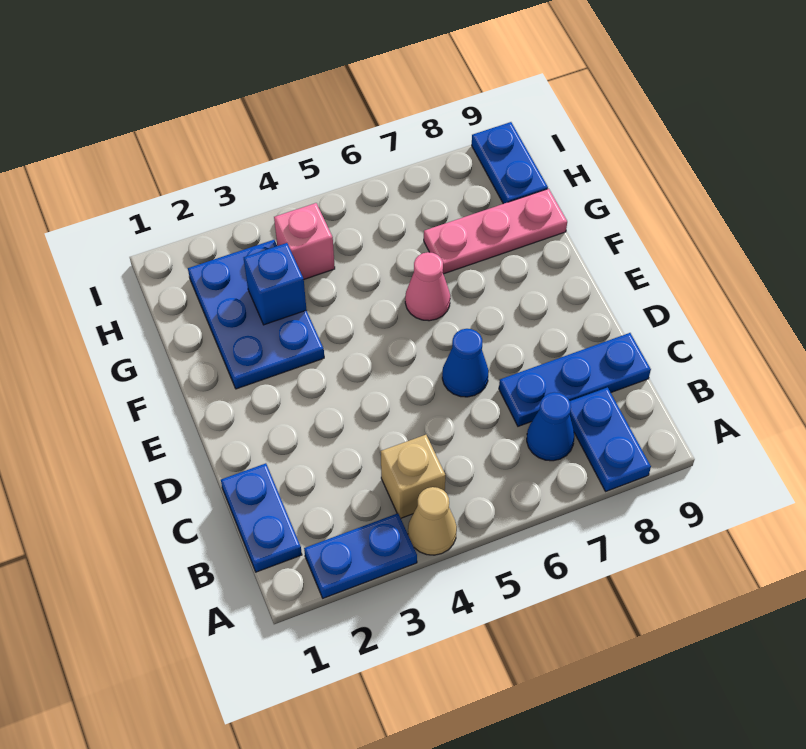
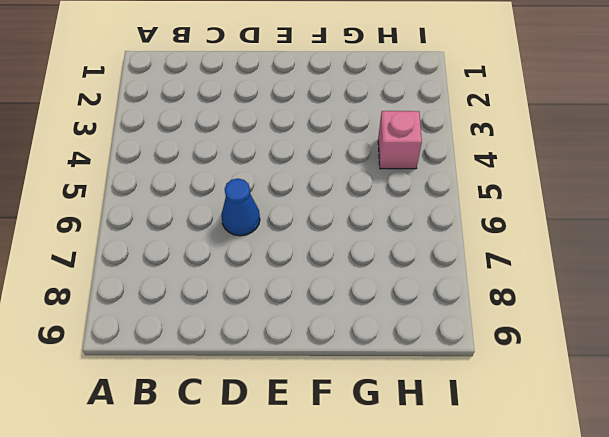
none -> blue plate A2:A3 level 1
none -> tan cone A4 level 1
none -> blue plate A8:B8 level 1

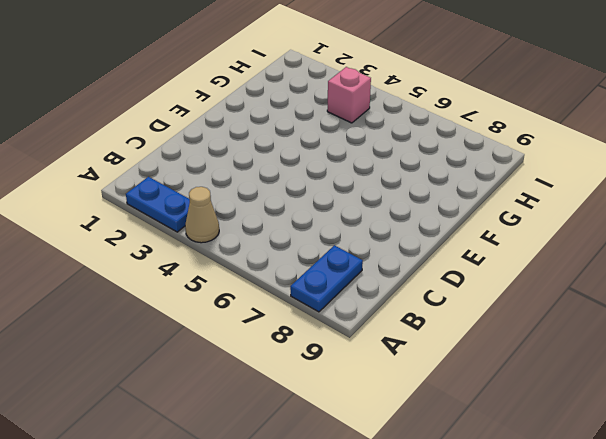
none -> blue plate B1:C1 level 1
none -> tan brick B4 level 1
none -> blue cone B7 level 1

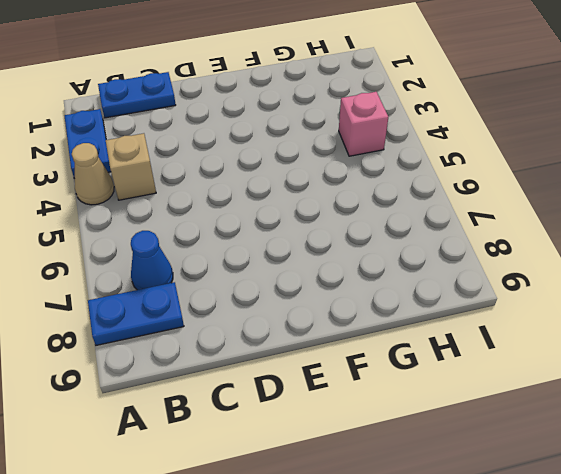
none -> blue plate C7:C9 level 1
none -> blue cone D6 level 1
none -> blue plate F2:H3 level 1

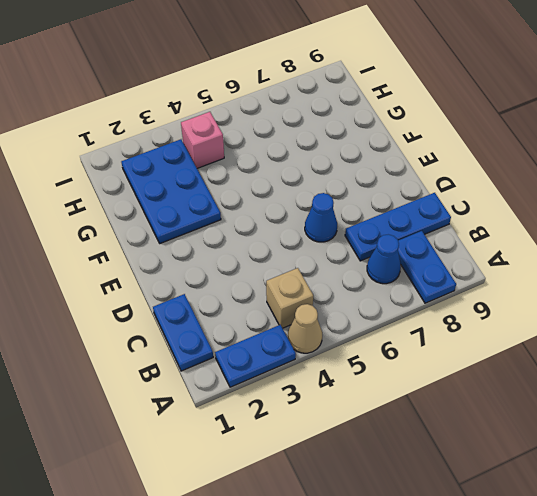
none -> pink cone F6 level 1
none -> pink plate G7:G9 level 1
none -> blue plate H9:I9 level 1

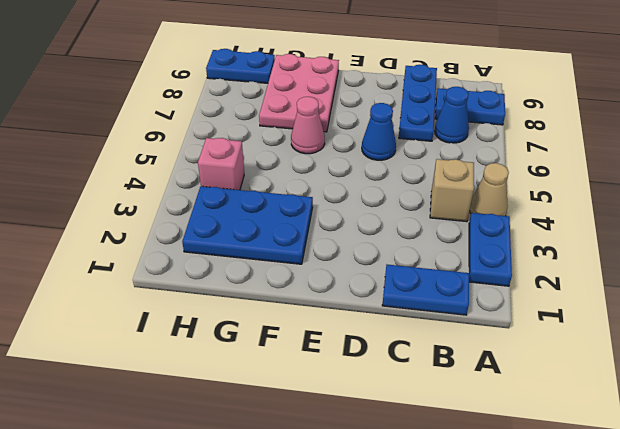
pink plate F7:G9 level 1 -> pink plate G7:G9 level 1
none -> blue brick G3 level 2

